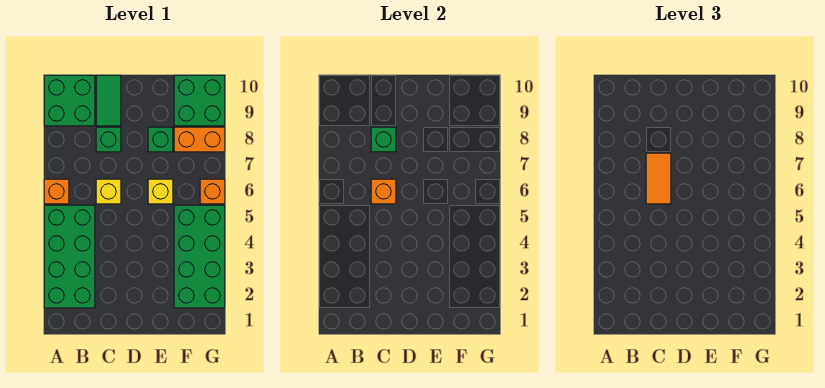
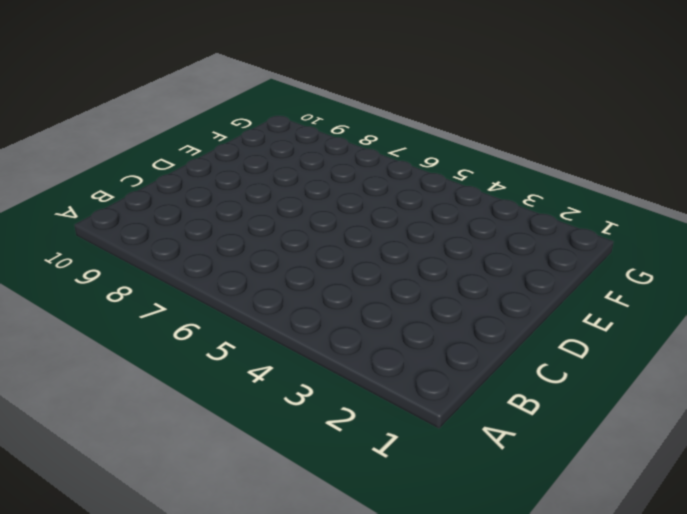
none -> green brick A2:B5 level 1
none -> orange brick A6 level 1
none -> green brick A9:B10 level 1

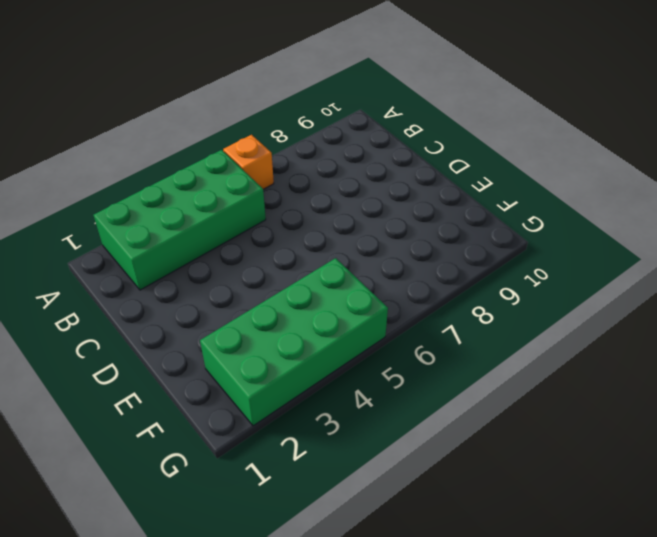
none -> green brick A9:B10 level 1
none -> yellow brick C6 level 1
none -> green brick C8 level 1

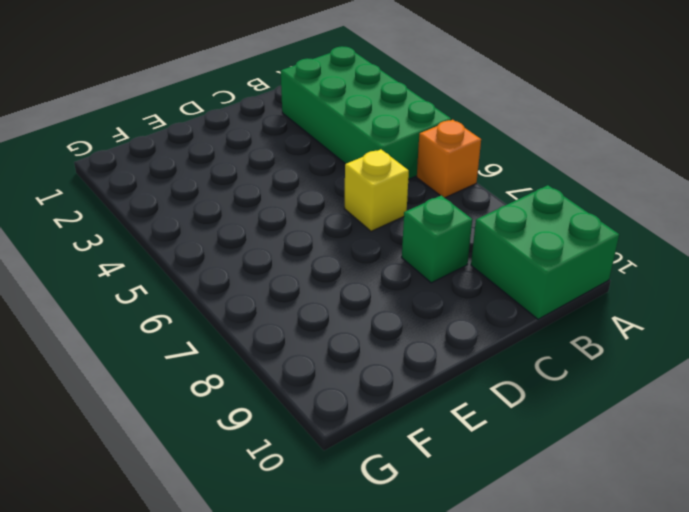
none -> green tile C9:C10 level 1
none -> yellow brick E6 level 1
none -> green brick E8 level 1

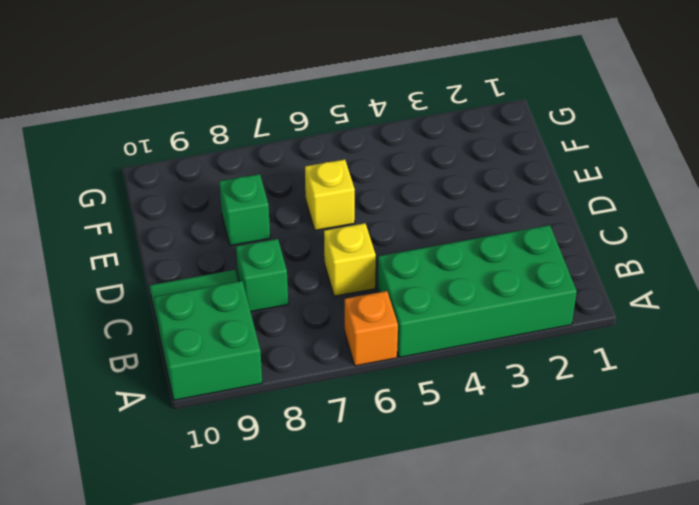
none -> green brick F2:G5 level 1
none -> orange brick F8:G8 level 1
none -> green brick F9:G10 level 1

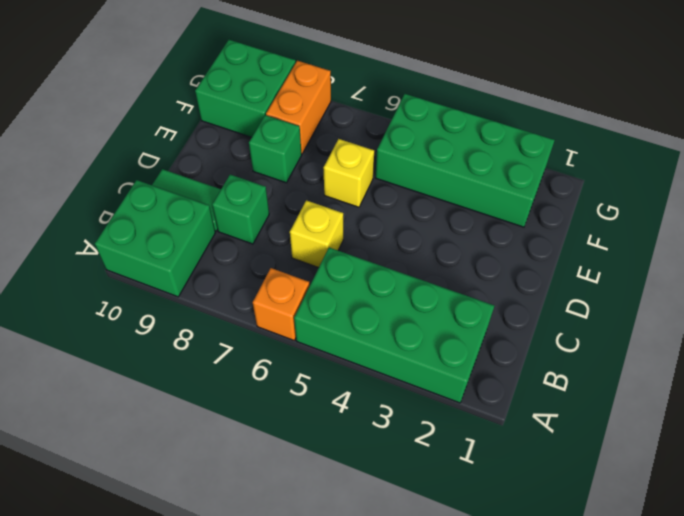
none -> orange brick G6 level 1
none -> orange brick C6 level 2
none -> green brick C8 level 2

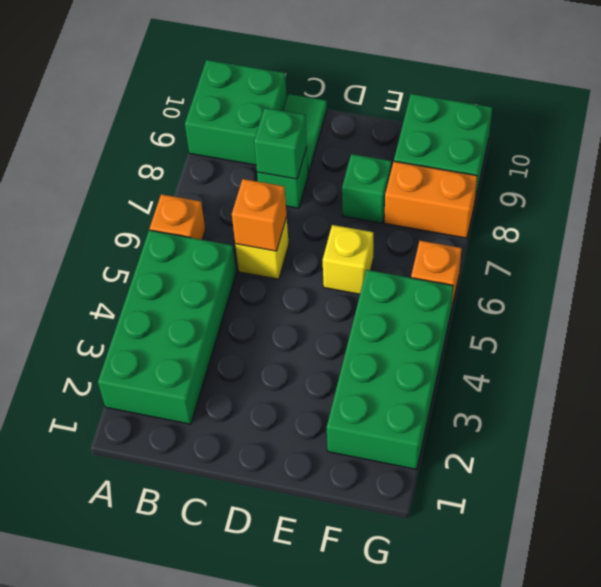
none -> orange tile C6:C7 level 3

